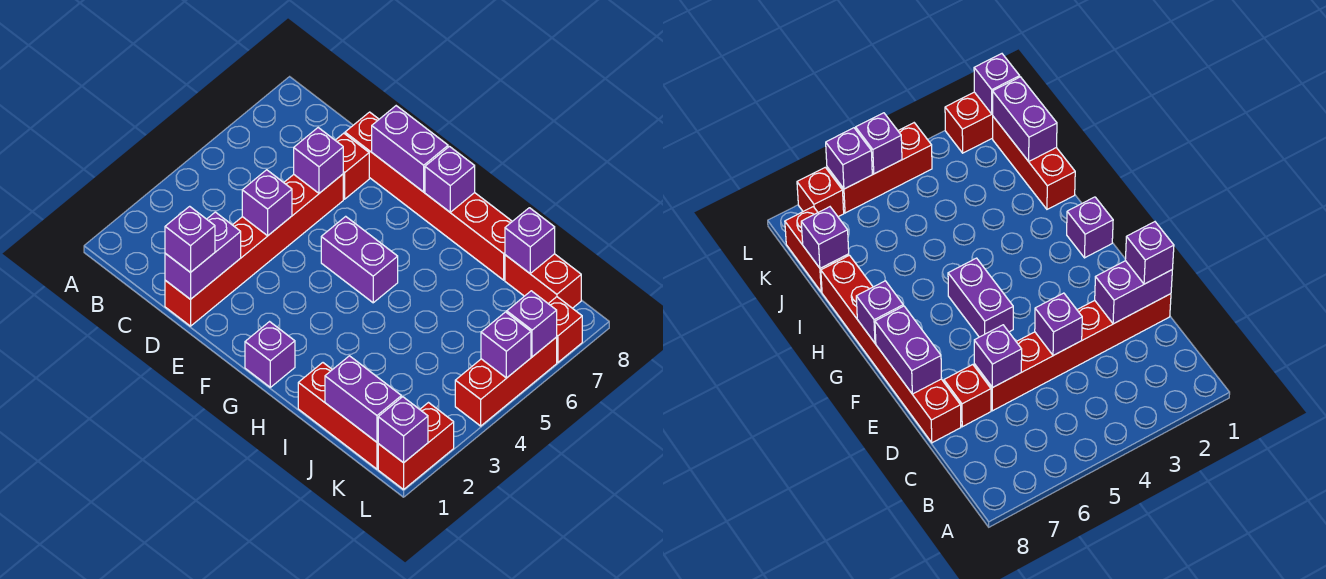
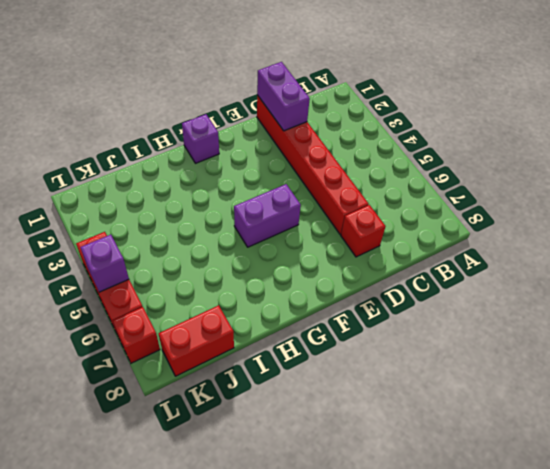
none -> red brick D8:I8 level 1
none -> red brick I1:K1 level 1
none -> red brick L1:L2 level 1

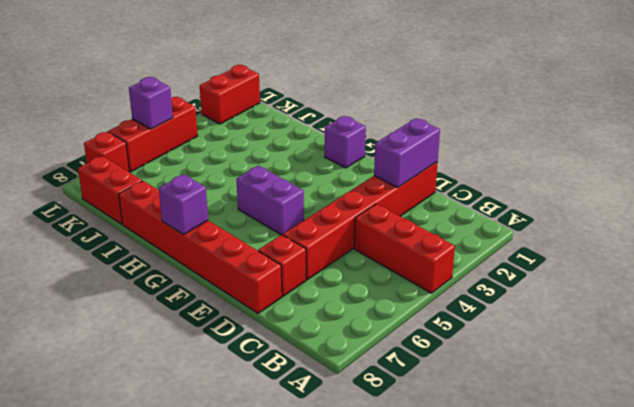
red brick A4:C4 level 1 -> red brick I1:K1 level 1
none -> purple brick D4 level 2
none -> purple brick D6 level 2
none -> purple brick E8:F8 level 2

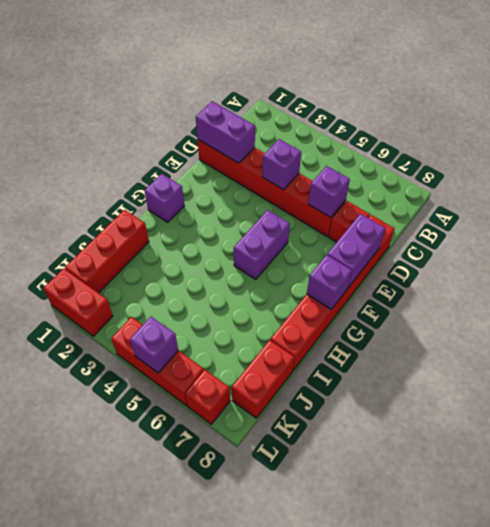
none -> purple brick J1:K1 level 2
none -> purple brick J8 level 2
none -> purple brick L1 level 2

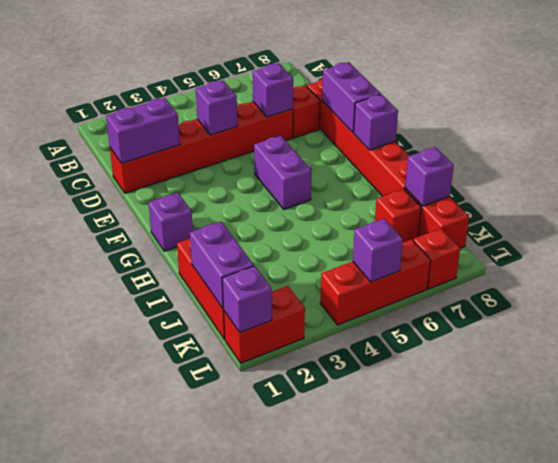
red brick J7 level 1 -> none
none -> purple brick L6 level 2
none -> purple brick D1 level 3

